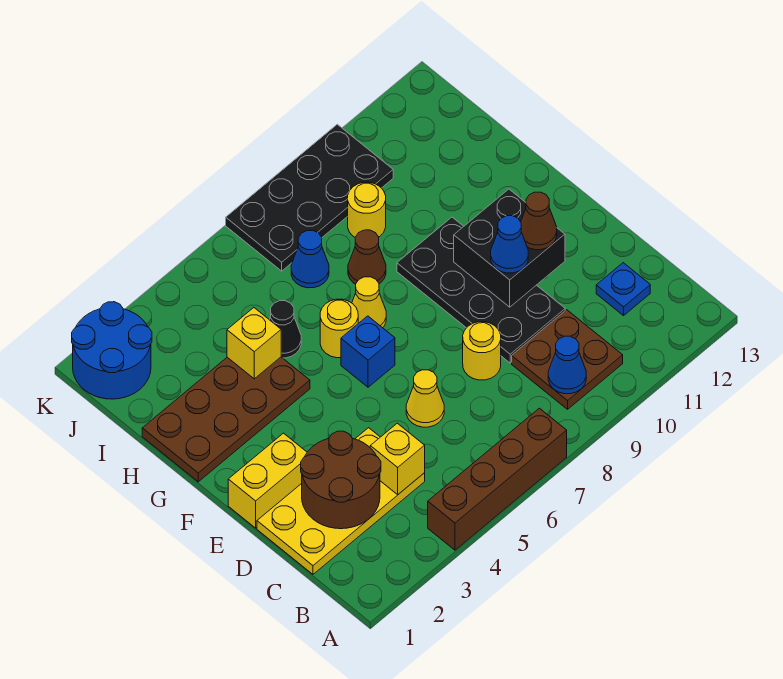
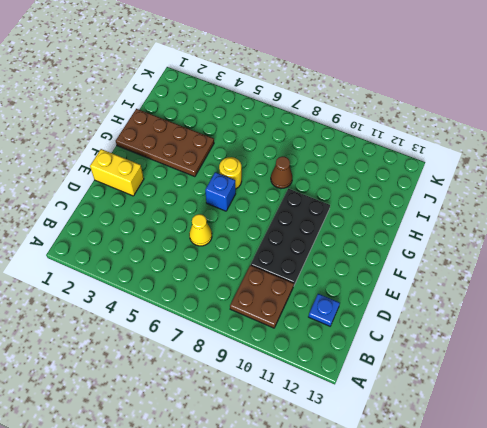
none -> brown brick A4:A7 level 1
none -> yellow plate C1:D4 level 1
none -> yellow round brick D8 level 1

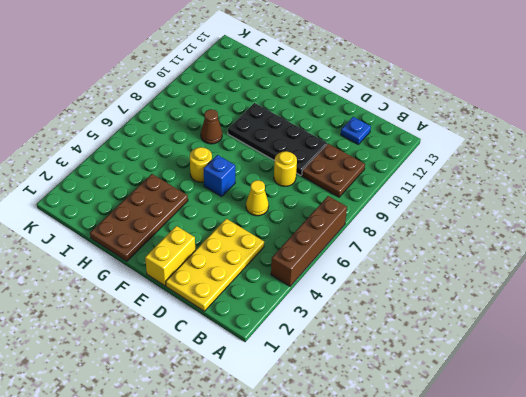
none -> yellow cone G7 level 1
none -> black cone H5 level 1
none -> blue cone I7 level 1

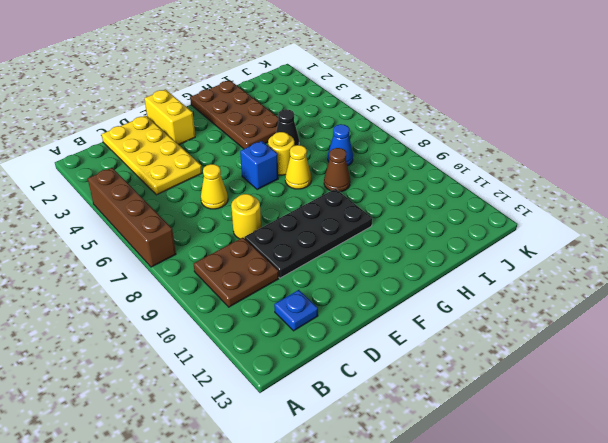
none -> yellow round brick I9 level 1
none -> blue round brick J1:K2 level 1
none -> black plate J7:K10 level 1

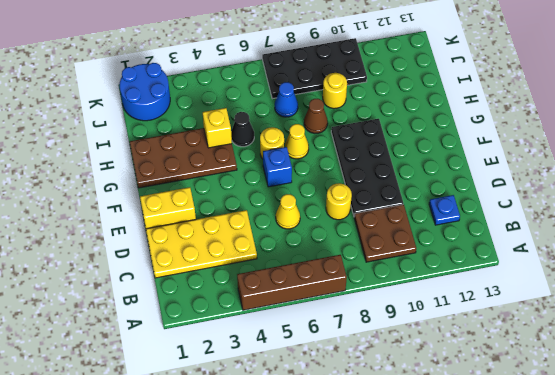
none -> blue cone B9 level 2
none -> brown round brick C2:D3 level 2
none -> yellow brick C4 level 2

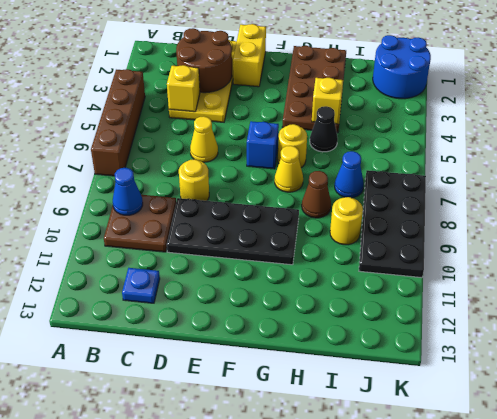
none -> black brick E10:F11 level 2
none -> blue cone E10 level 3
none -> brown cone E11 level 3

